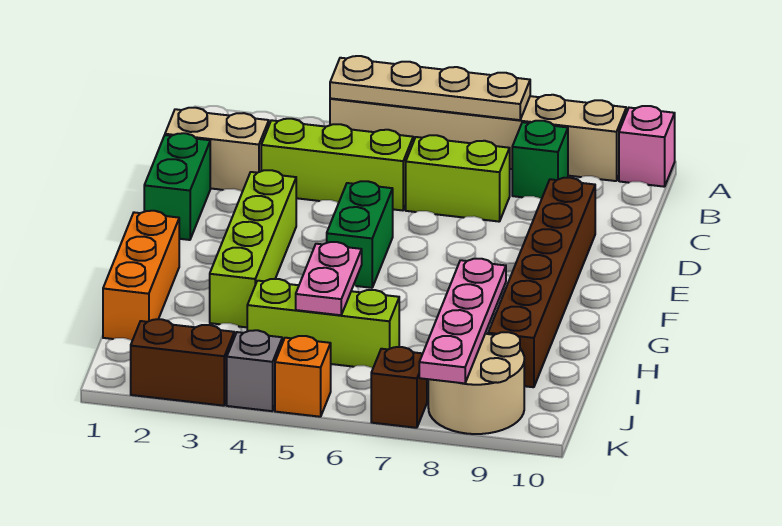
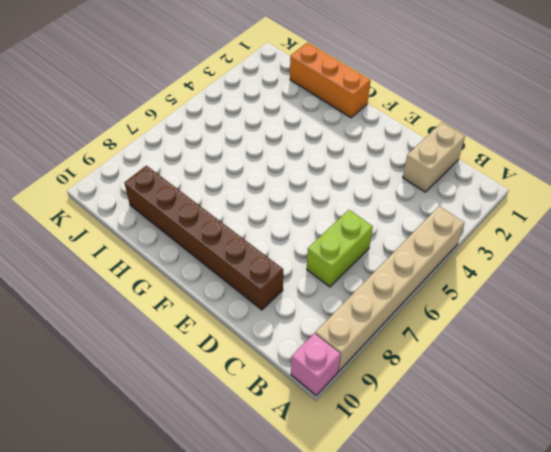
none -> green brick B8 level 1
none -> lime brick C3:C5 level 1
none -> green brick D1:E1 level 1

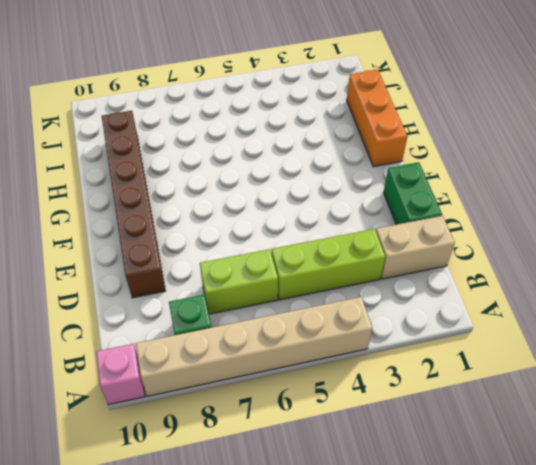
none -> lime brick E3:H3 level 1
none -> green brick E5:F5 level 1
none -> lime brick I4:I6 level 1

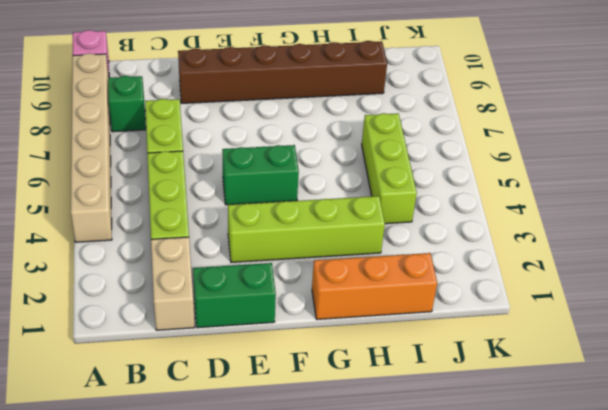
none -> tan round brick J8:K9 level 1
none -> brown brick K2:K3 level 1
none -> grey brick K4 level 1

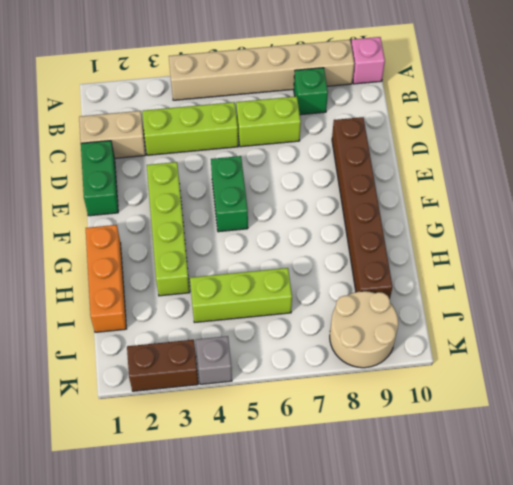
none -> orange brick K5 level 1
none -> brown brick K7 level 1
none -> tan plate A4:A7 level 2

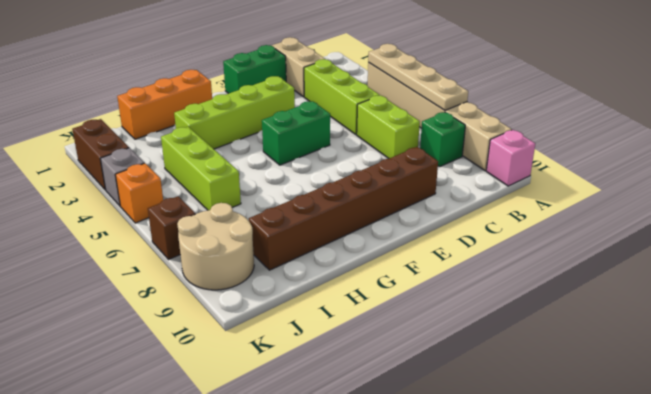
none -> pink plate H5:I5 level 2
none -> pink plate H8:K8 level 2

